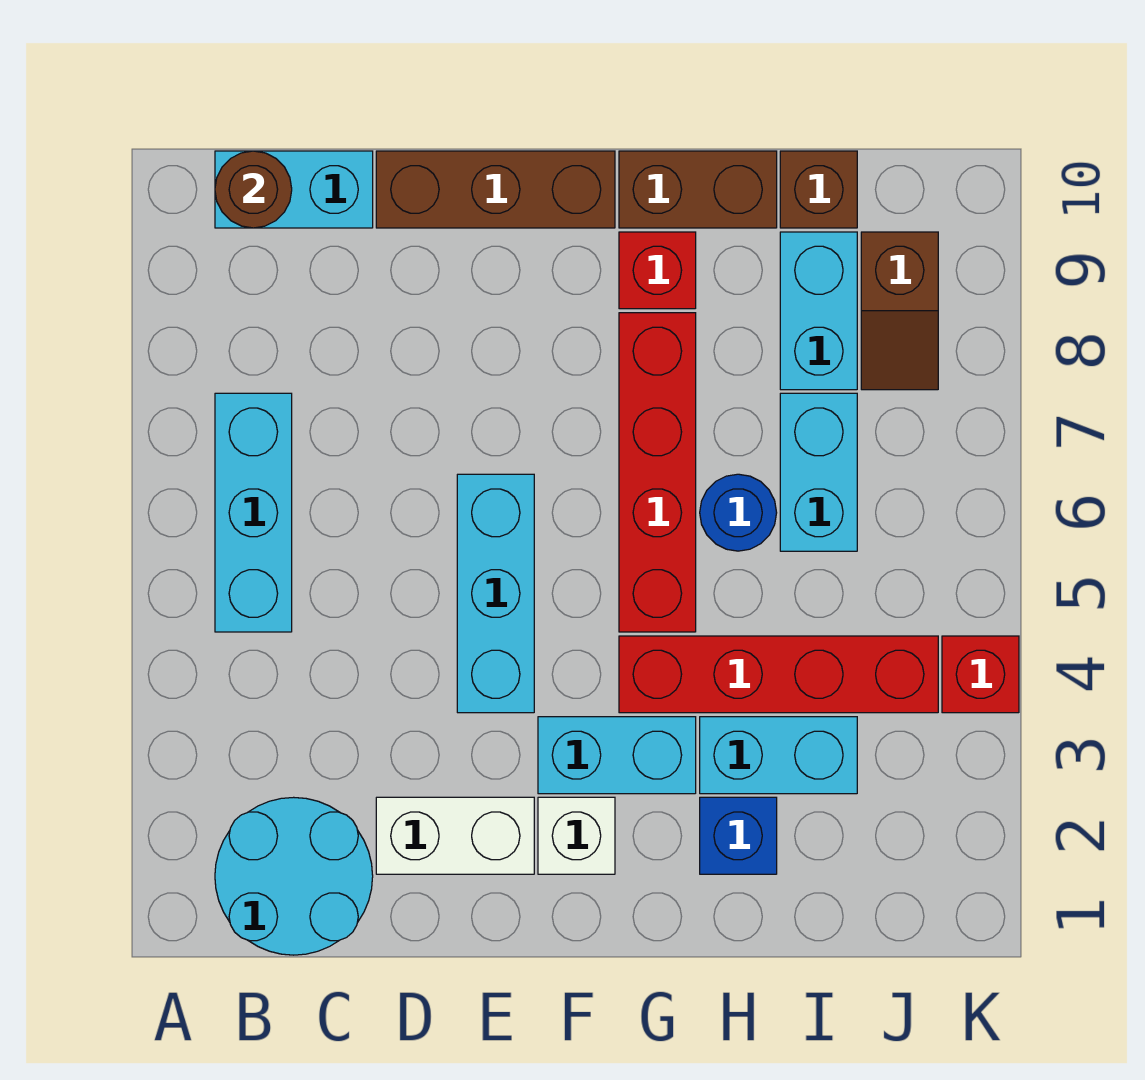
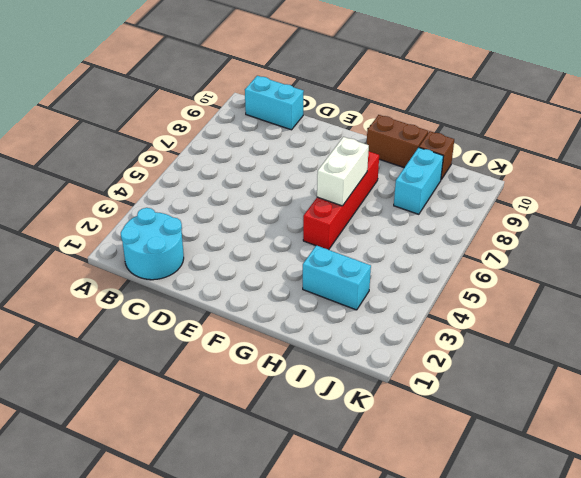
white brick G6:G7 level 2 -> white brick D2:E2 level 1
none -> cyan brick B5:B7 level 1
none -> brown brick D10:F10 level 1
none -> cyan brick E4:E6 level 1

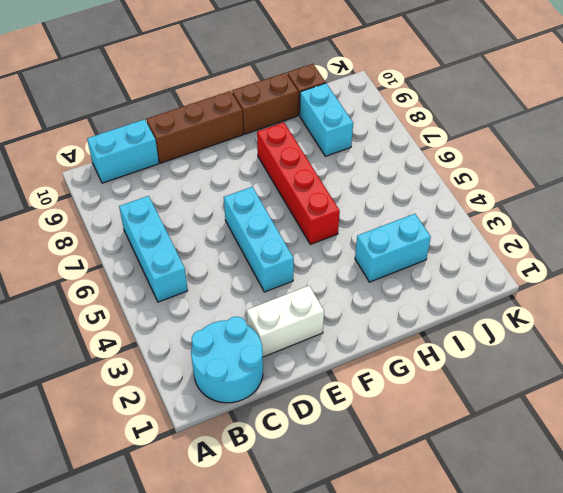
none -> white brick F2 level 1
none -> cyan brick F3:G3 level 1
none -> red brick G4:J4 level 1

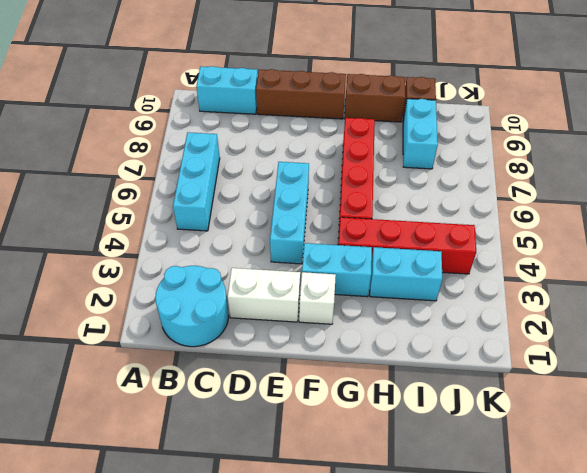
none -> red brick G9 level 1
none -> blue brick H2 level 1
none -> blue round brick H6 level 1

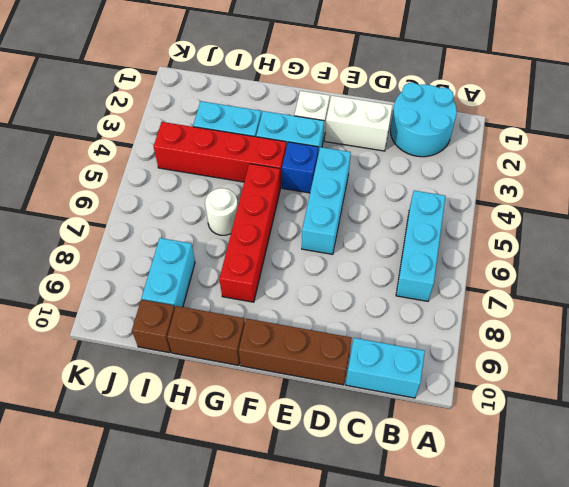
blue brick F4 level 1 -> blue brick H2 level 1
white round brick H6 level 1 -> blue round brick H6 level 1
none -> red brick G9 level 1
none -> cyan brick I6:I7 level 1
none -> brown slope J8:J9 level 1 top 9

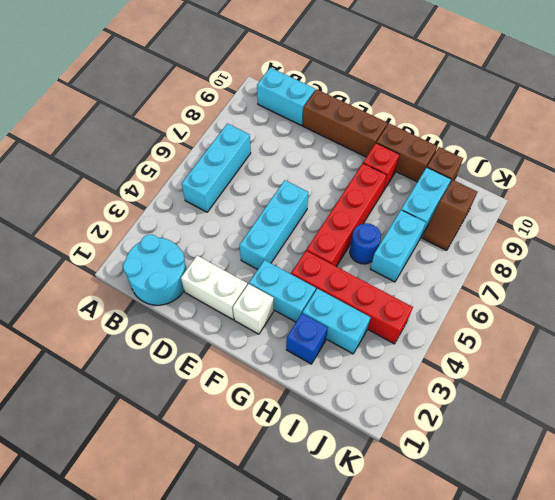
none -> red brick K4 level 1
none -> brown round brick B10 level 2

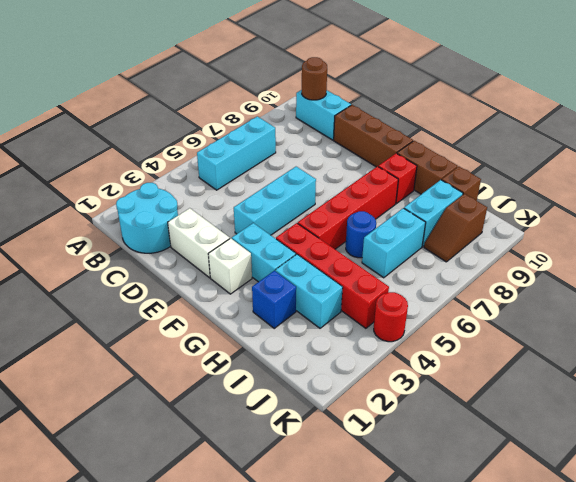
red round brick K4 level 1 -> red brick K4 level 1

